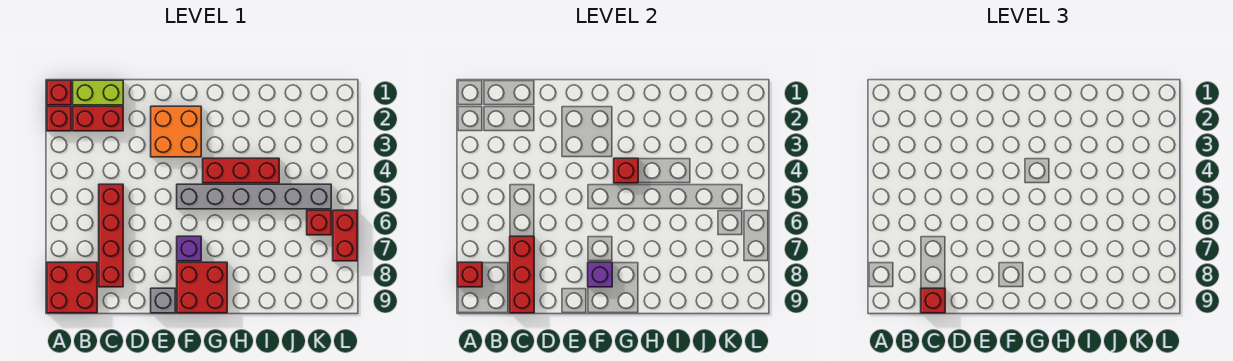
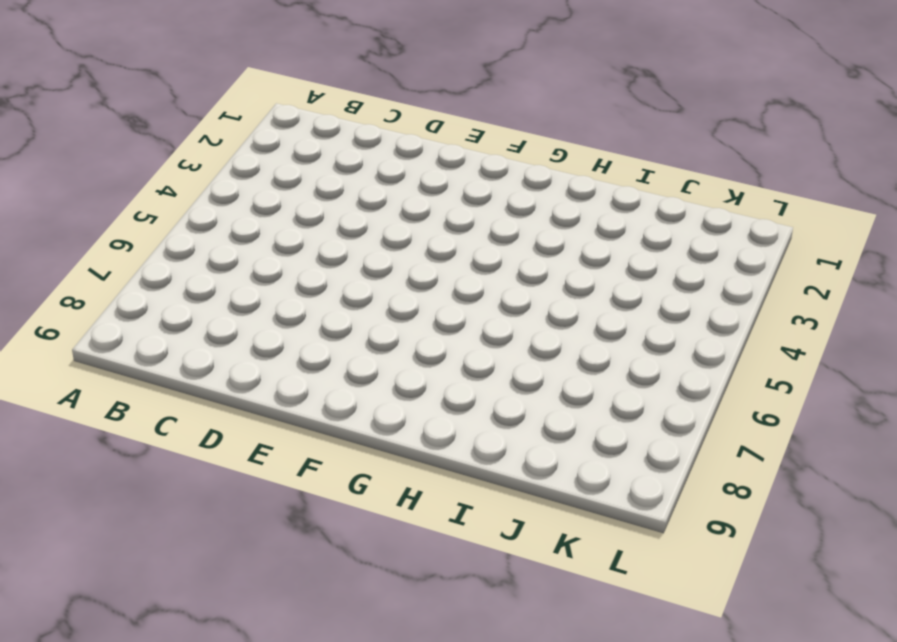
none -> red brick A1 level 1
none -> red brick A2 level 1
none -> red brick A8:B9 level 1

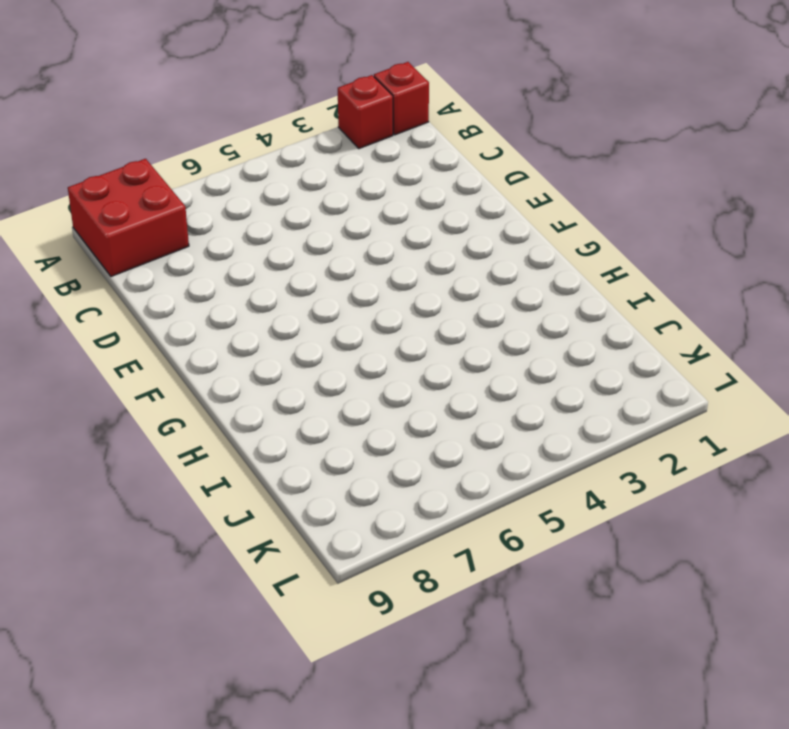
none -> lime brick B1:C1 level 1
none -> red brick B2:C2 level 1
none -> red brick C5:C8 level 1

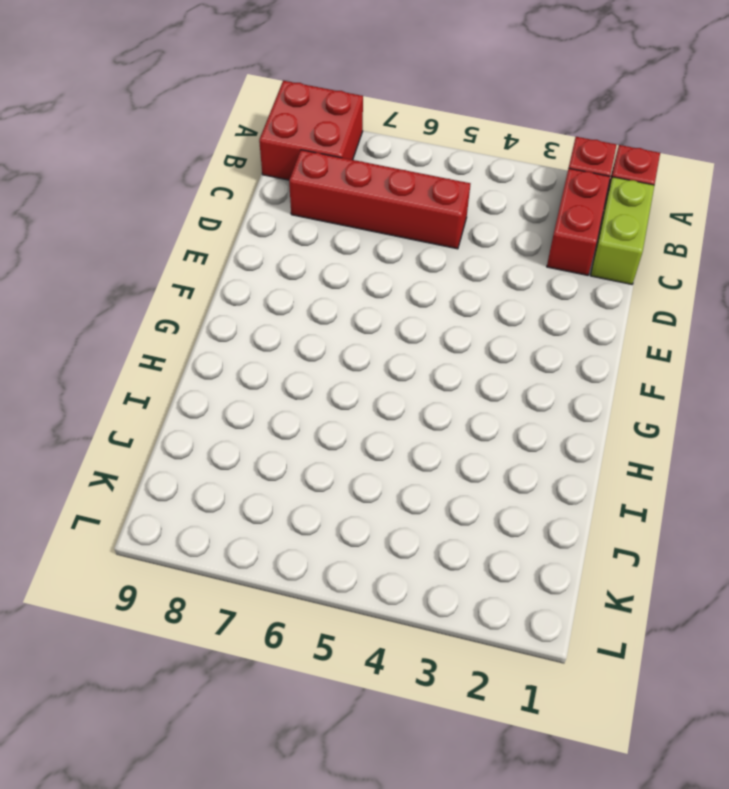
none -> orange brick E2:F3 level 1
none -> grey brick E9 level 1
none -> grey brick F5:K5 level 1

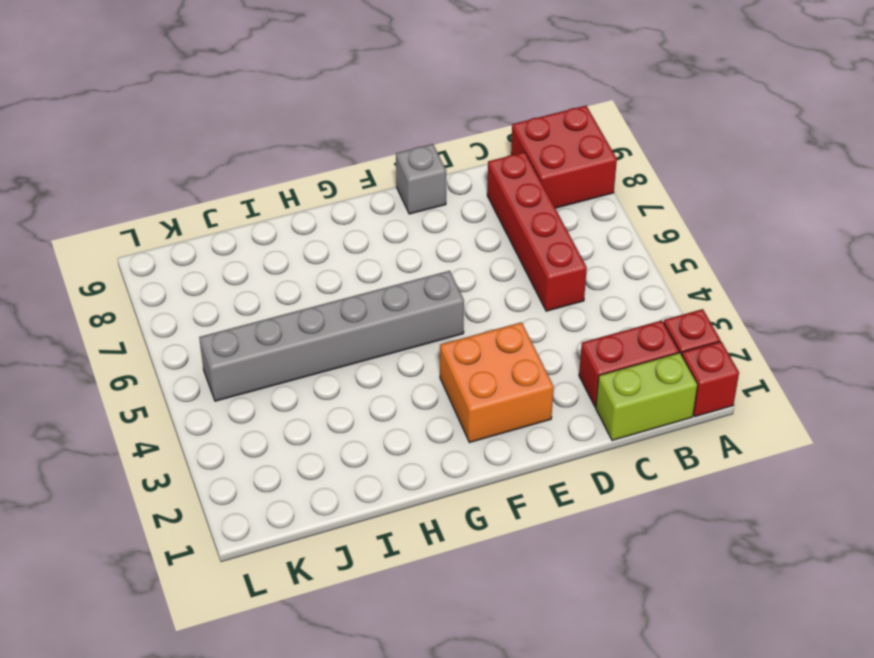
none -> purple brick F7 level 1
none -> red brick F8:G9 level 1
none -> red brick G4:I4 level 1

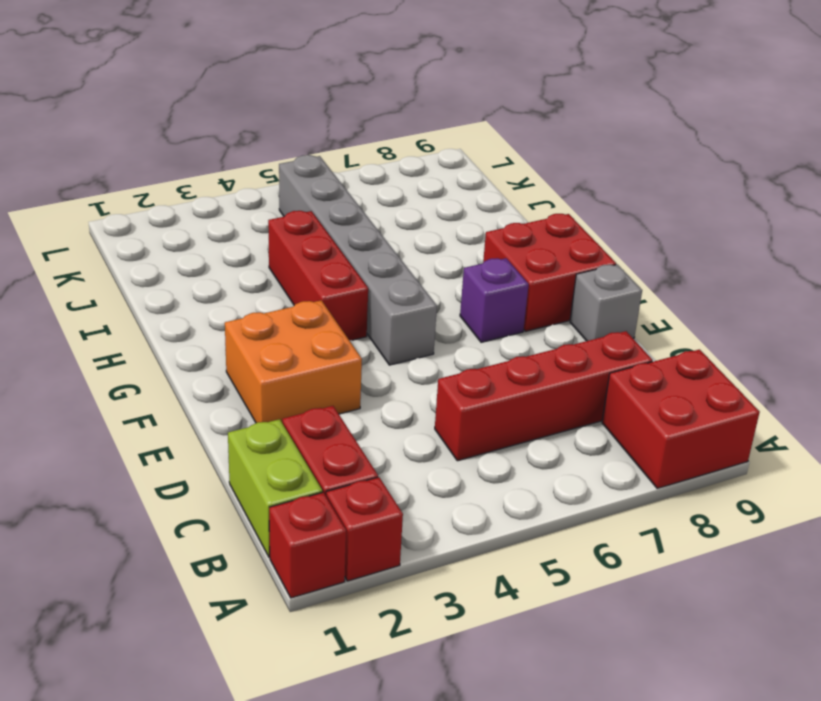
none -> red brick K6 level 1
none -> red brick L6:L7 level 1
none -> red brick A8 level 2

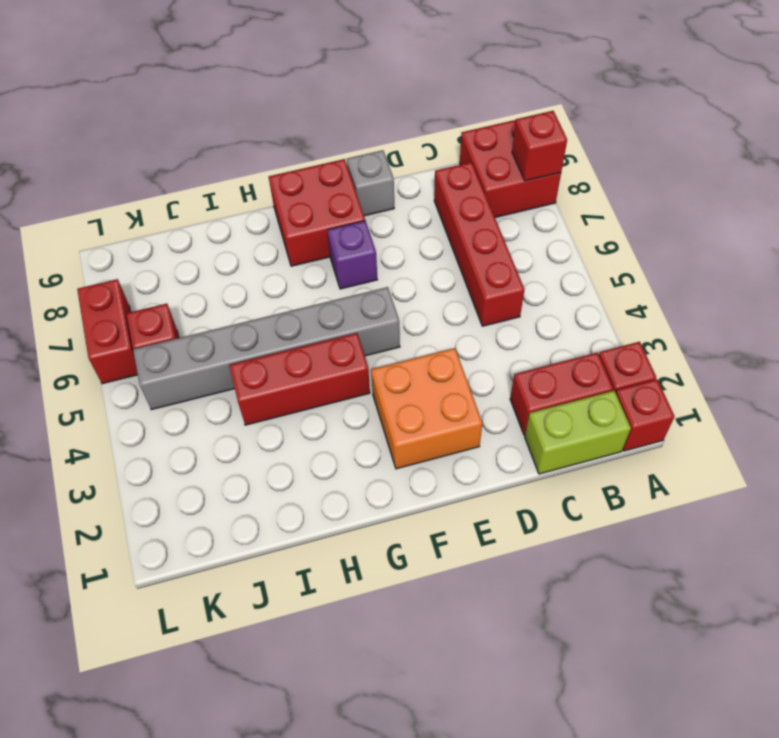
none -> red brick C7:C9 level 2
none -> purple brick F8 level 2
none -> red brick G4 level 2

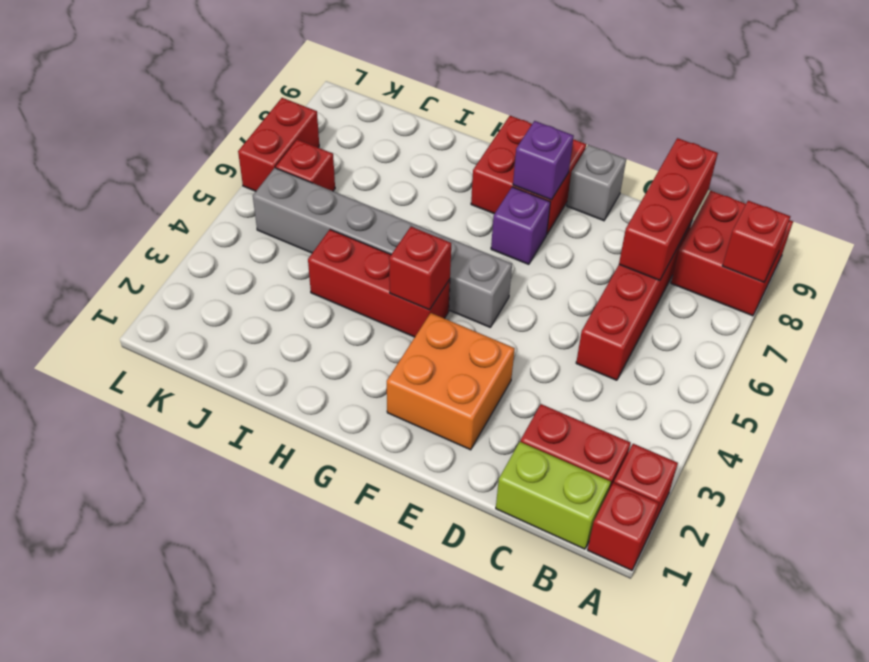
none -> red brick C9 level 3

